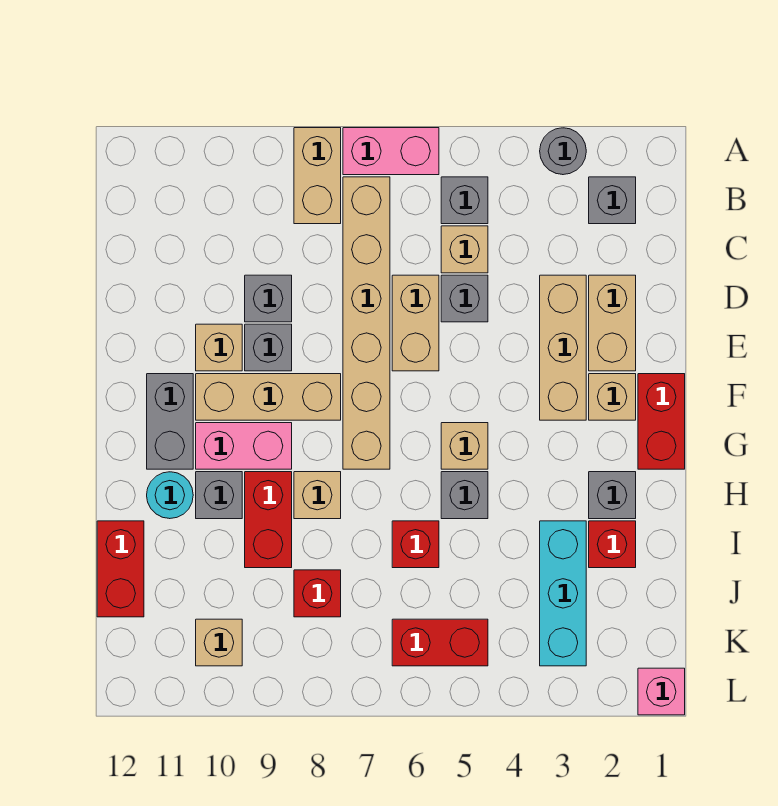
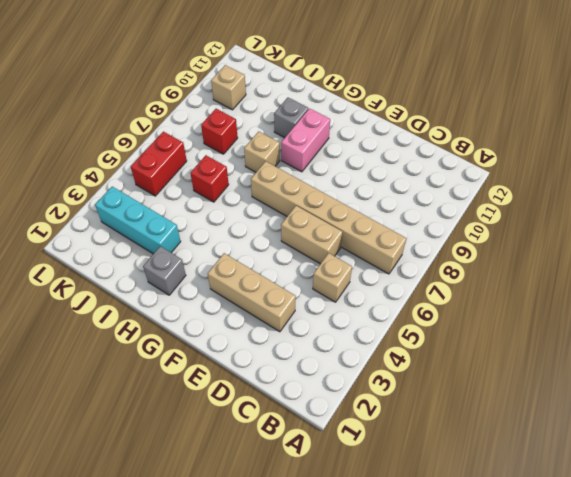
none -> grey round brick A3 level 1
none -> pink brick A6:A7 level 1
none -> tan brick A8:B8 level 1
none -> grey brick B2 level 1

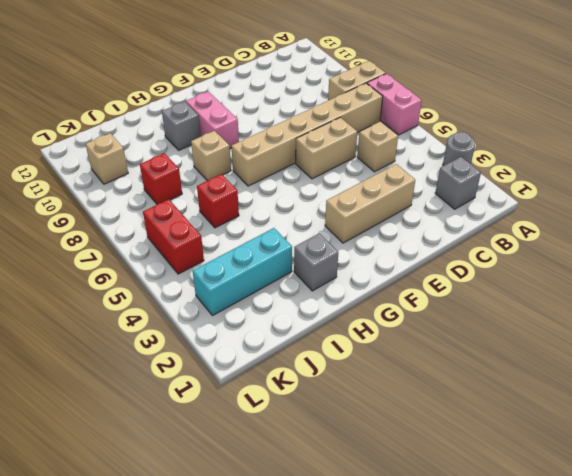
none -> grey brick B5 level 1
none -> tan brick D2:E2 level 1
none -> grey brick D5 level 1
none -> grey brick D9 level 1

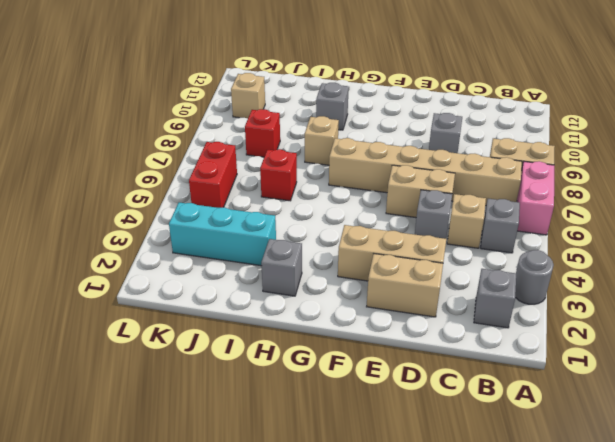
none -> grey brick E9 level 1
none -> tan brick E10 level 1
none -> red brick F1:G1 level 1
none -> tan brick F2 level 1

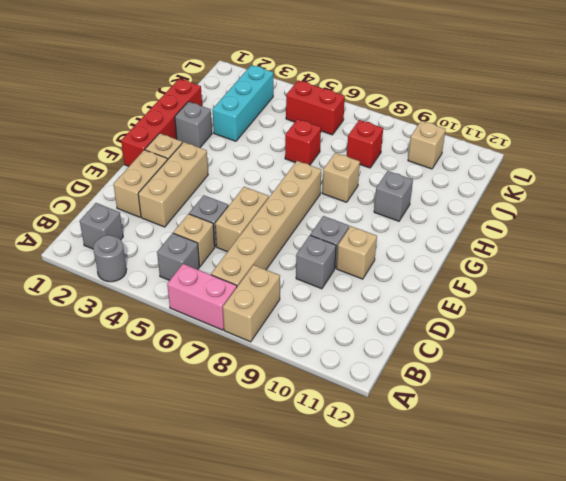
red brick F1:I1 level 1 -> red brick F1:G1 level 1
none -> tan brick F8:F10 level 1
none -> grey brick F11:G11 level 1
none -> tan brick G5 level 1
none -> pink brick G9:G10 level 1

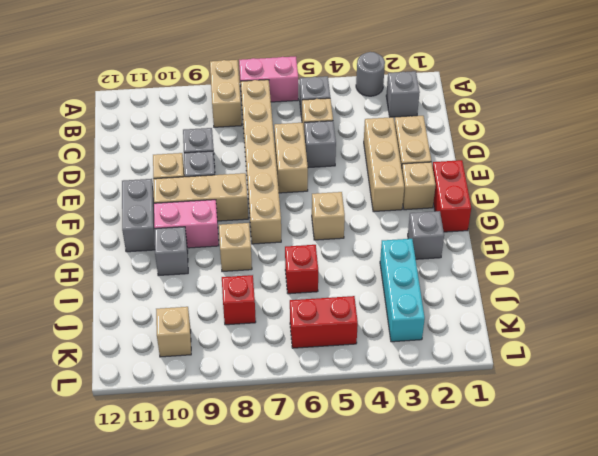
none -> grey brick H5 level 1
none -> red brick H9:I9 level 1
none -> cyan round brick H11 level 1
none -> red brick I2 level 1

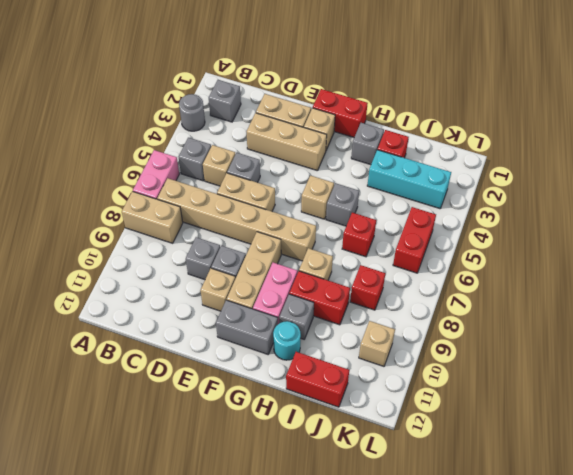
none -> pink brick L1 level 1

